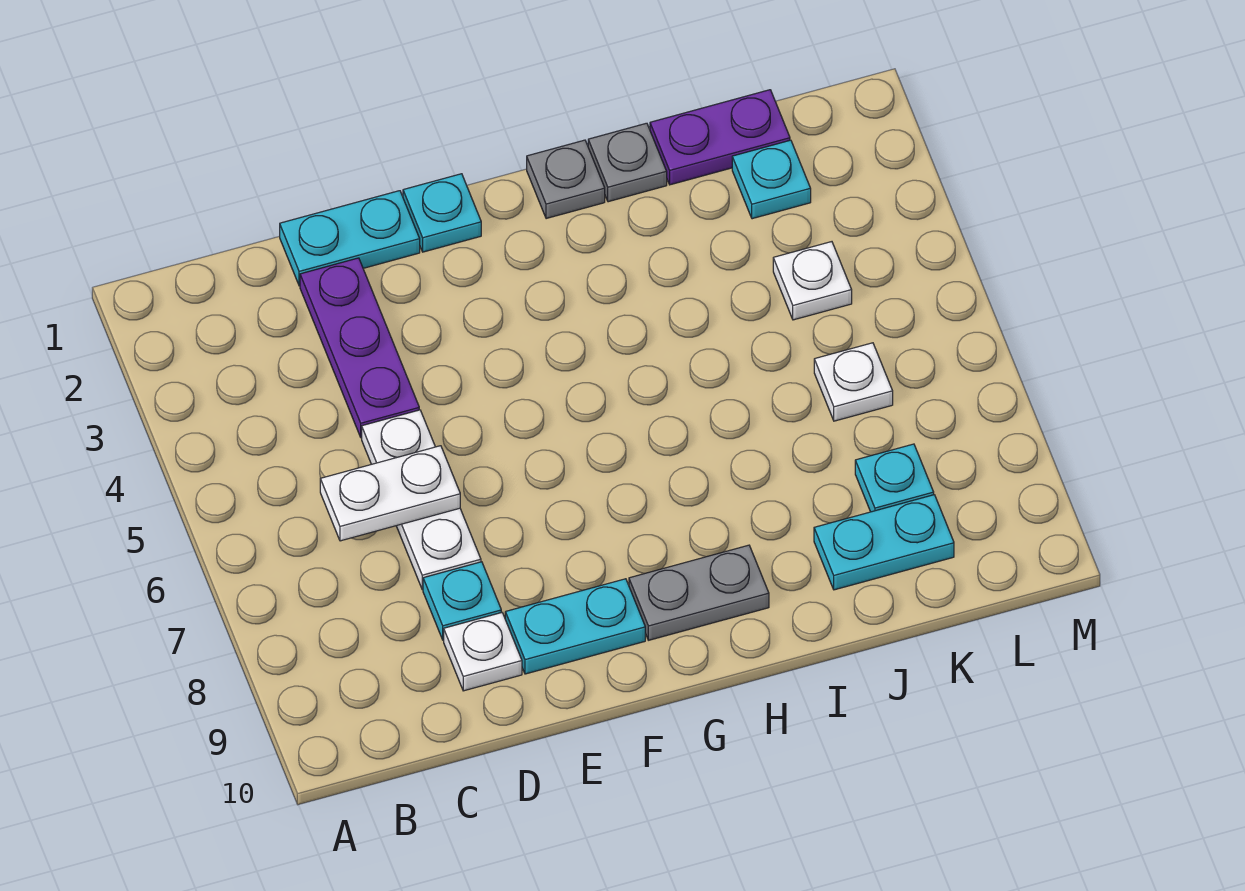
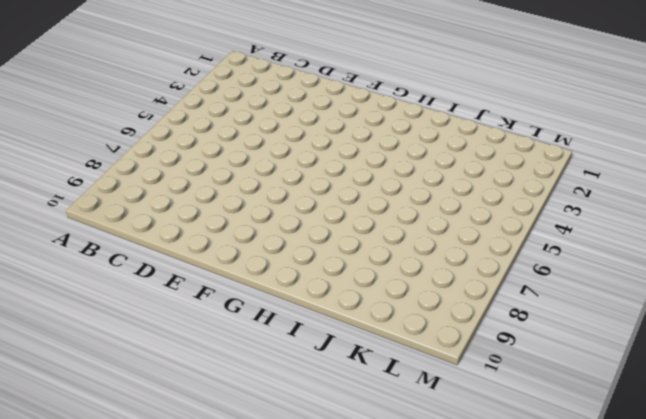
none -> cyan plate D1:E1 level 1
none -> purple plate D2:D4 level 1
none -> white plate D5:D7 level 1

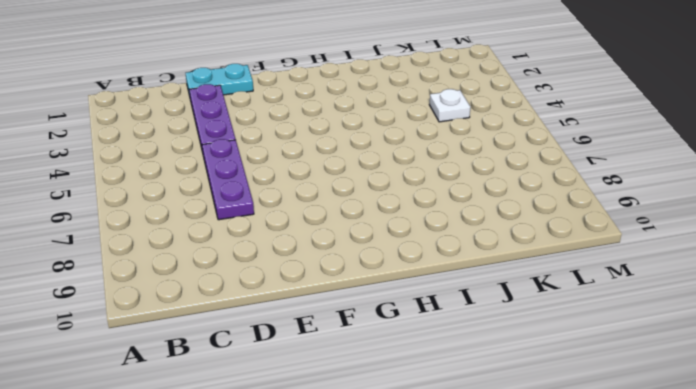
purple plate D5:D7 level 1 -> white plate D5:D7 level 1
none -> cyan plate D8 level 1
none -> white plate D9 level 1
none -> cyan plate E9:F9 level 1

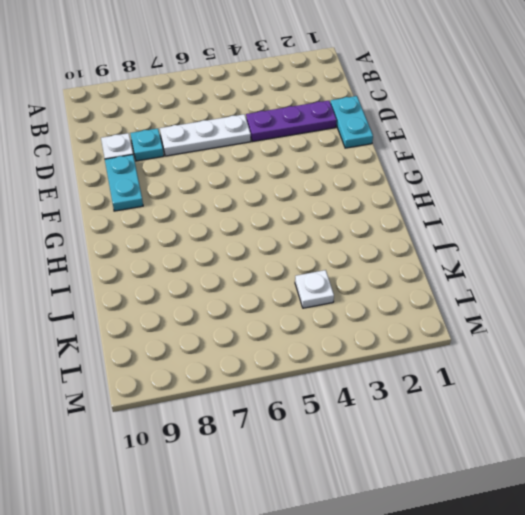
none -> cyan plate F1 level 1
none -> grey plate G9:H9 level 1
none -> grey plate H1 level 1

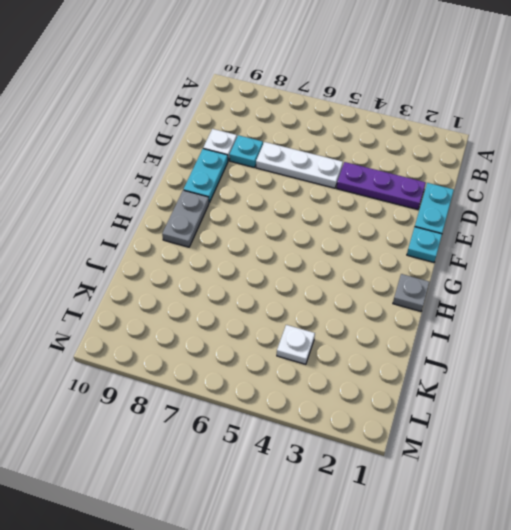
none -> grey plate I1 level 1
none -> purple plate J1:K1 level 1
none -> cyan plate J9:K9 level 1

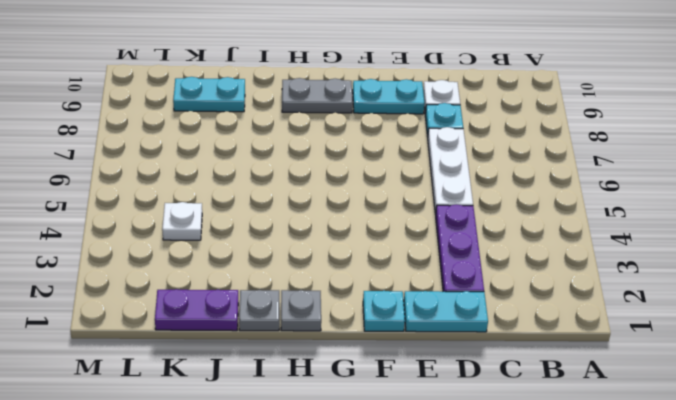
none -> cyan plate K2 level 1
none -> white plate K6 level 1
none -> cyan plate K8 level 1

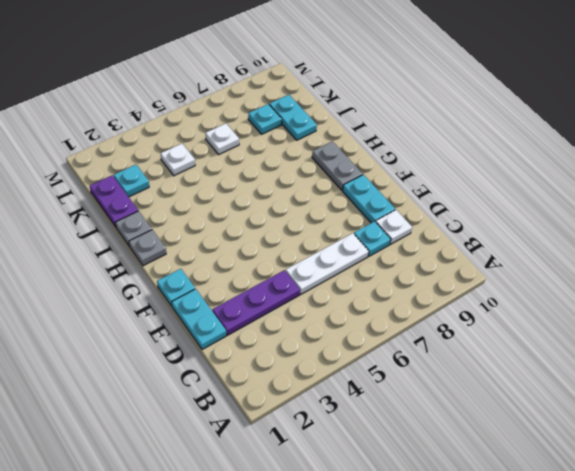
none -> white plate C6:D6 level 2

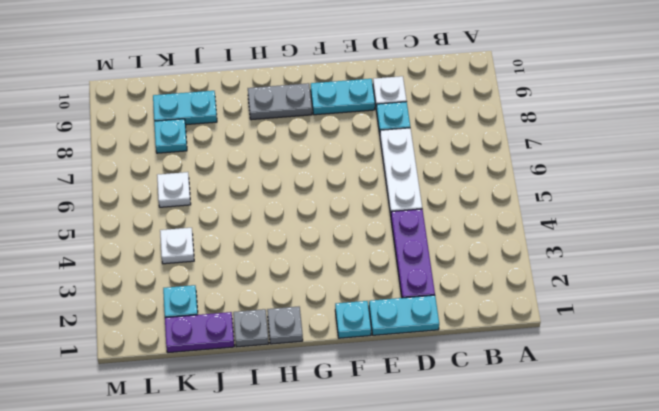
none -> white plate C6:D6 level 2

